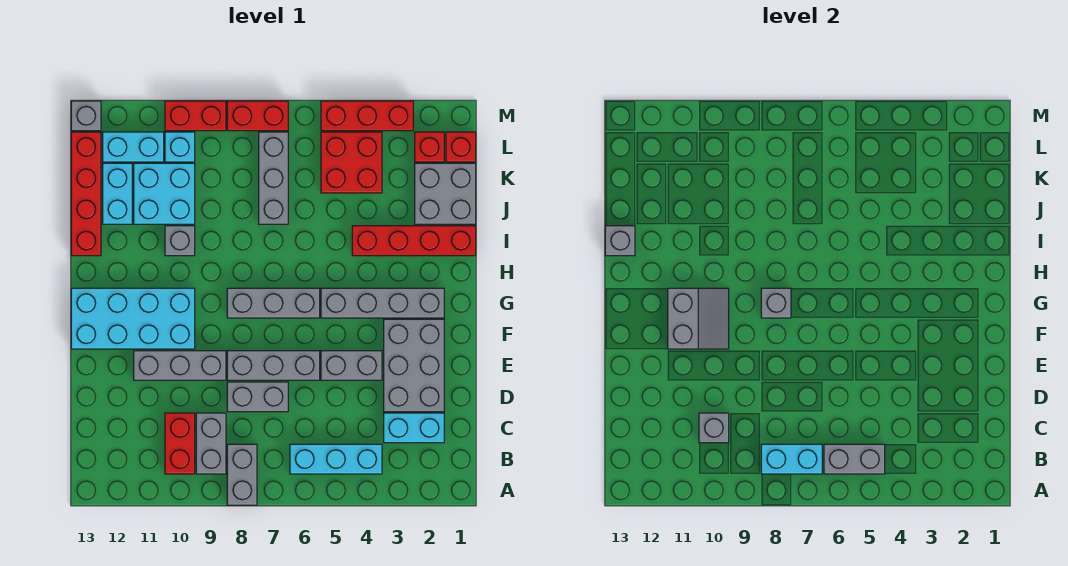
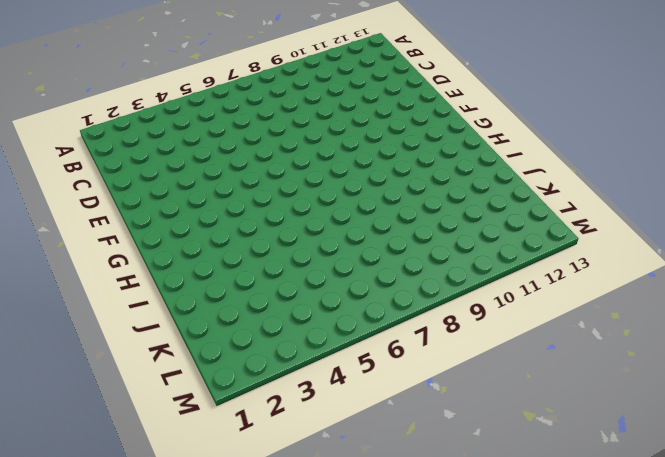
none -> grey brick A8:B8 level 1
none -> cyan brick B4:B6 level 1
none -> grey brick B9:C9 level 1
none -> red brick B10:C10 level 1

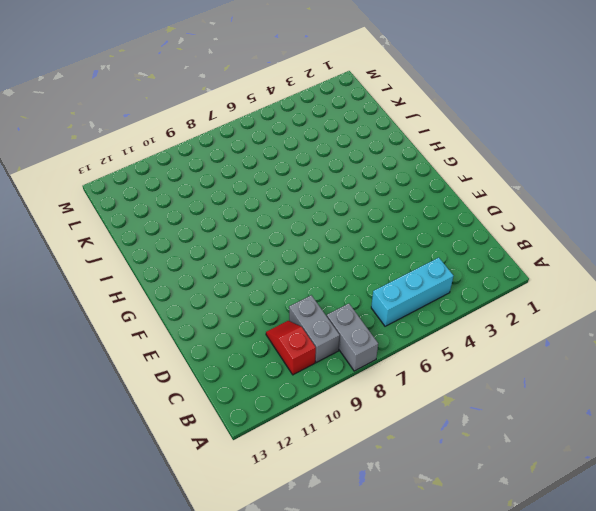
red slope B10:C10 level 1 top B -> red brick B10:C10 level 1
none -> cyan brick C2:C3 level 1
none -> grey brick D2:F3 level 1
none -> grey brick D7:D8 level 1
none -> grey brick E4:E5 level 1

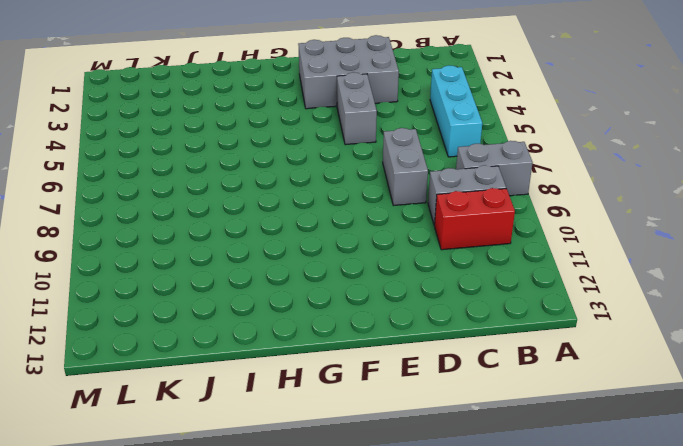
none -> cyan brick C2:C3 level 1
none -> grey brick E6:E8 level 1
none -> grey brick E9:E11 level 1
none -> cyan brick F10:G13 level 1

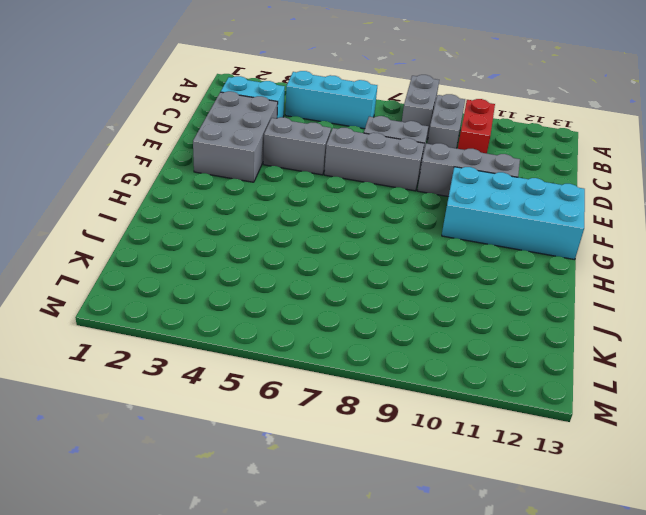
none -> grey brick G2:G5 level 1
none -> grey brick G6:G8 level 1
none -> red brick I1:I4 level 1
none -> grey brick I10 level 1

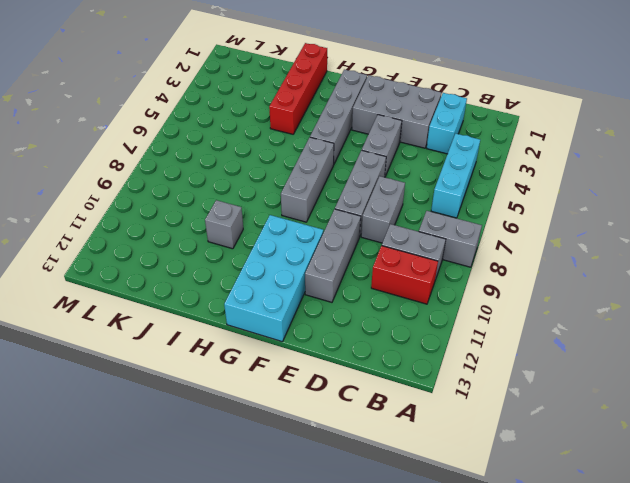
none -> red brick I13:L13 level 1
none -> grey brick J1:K2 level 1
none -> grey brick J7:L7 level 1
none -> cyan brick J10:K11 level 1

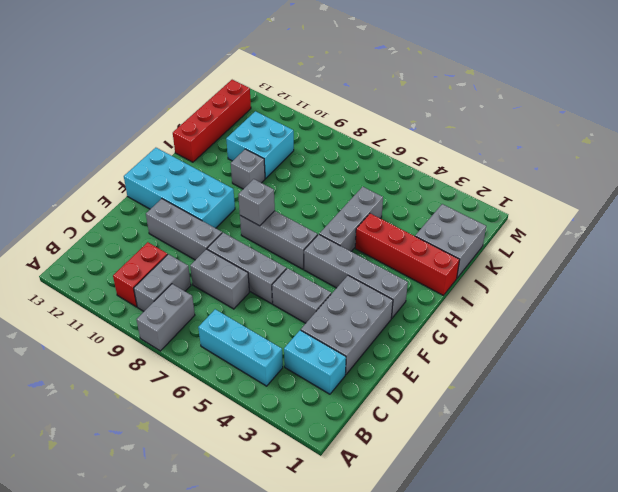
grey brick H5:J5 level 1 -> grey brick J7:L7 level 1
none -> cyan brick J12:K12 level 1
none -> red brick K4:L5 level 1
none -> red brick L1 level 1
none -> red brick L2 level 1

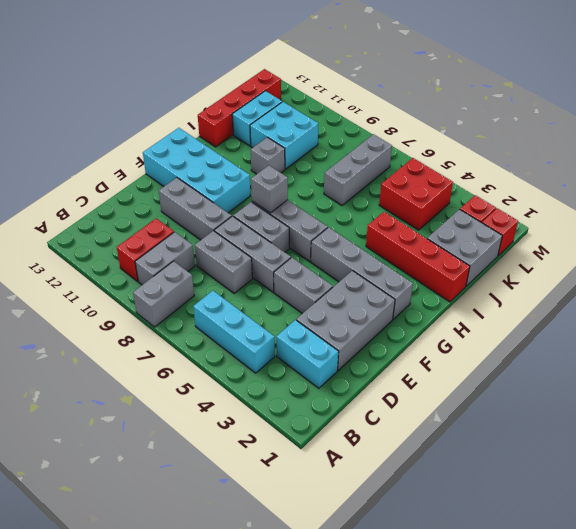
grey brick F7:F8 level 1 -> grey brick B5:B6 level 2
none -> cyan brick L10 level 1
none -> cyan brick L11:L12 level 1
none -> red brick M3:M5 level 1
none -> red brick M7:M8 level 1

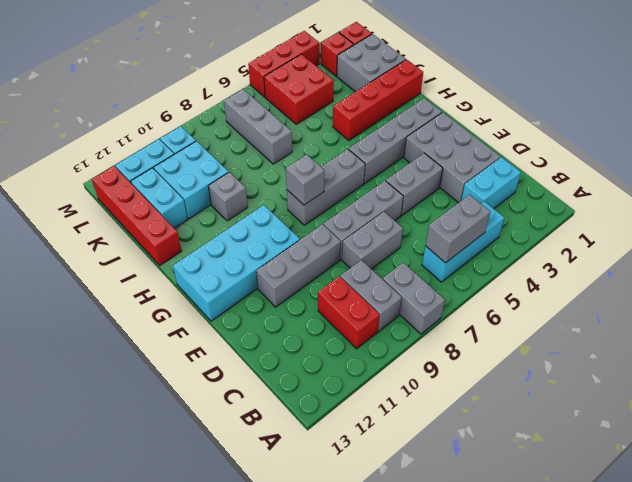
none -> red brick M7:M8 level 1
none -> red brick M9:M10 level 1
none -> grey brick M13 level 1
none -> cyan brick B7:B8 level 2

